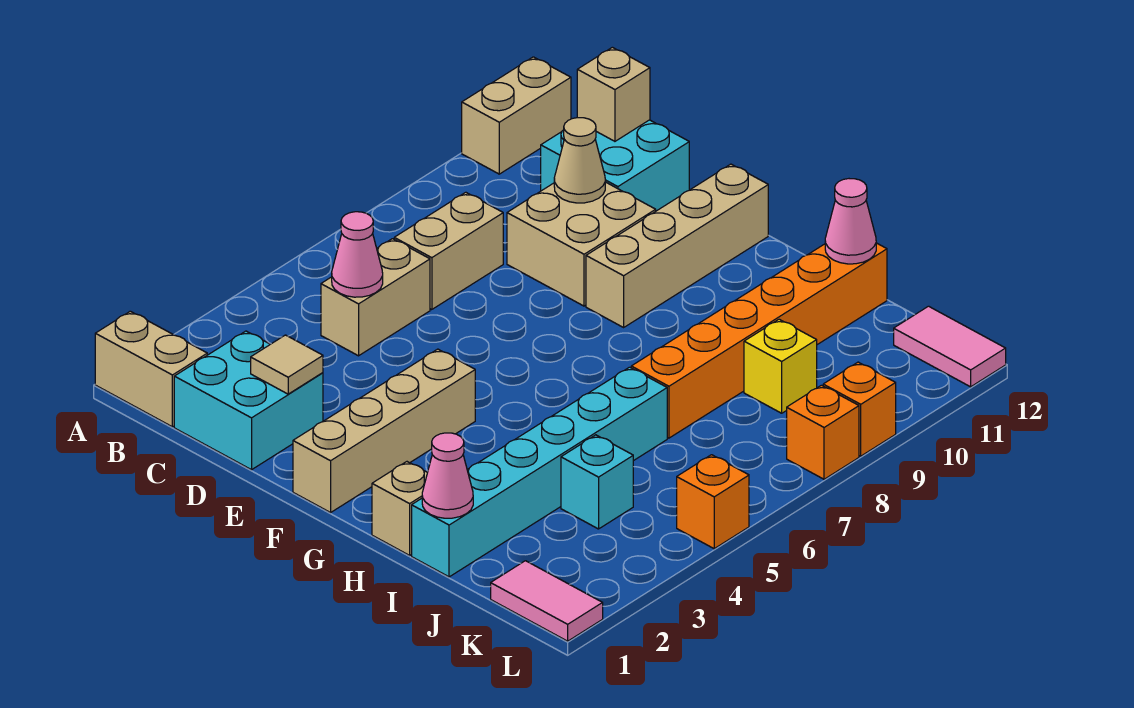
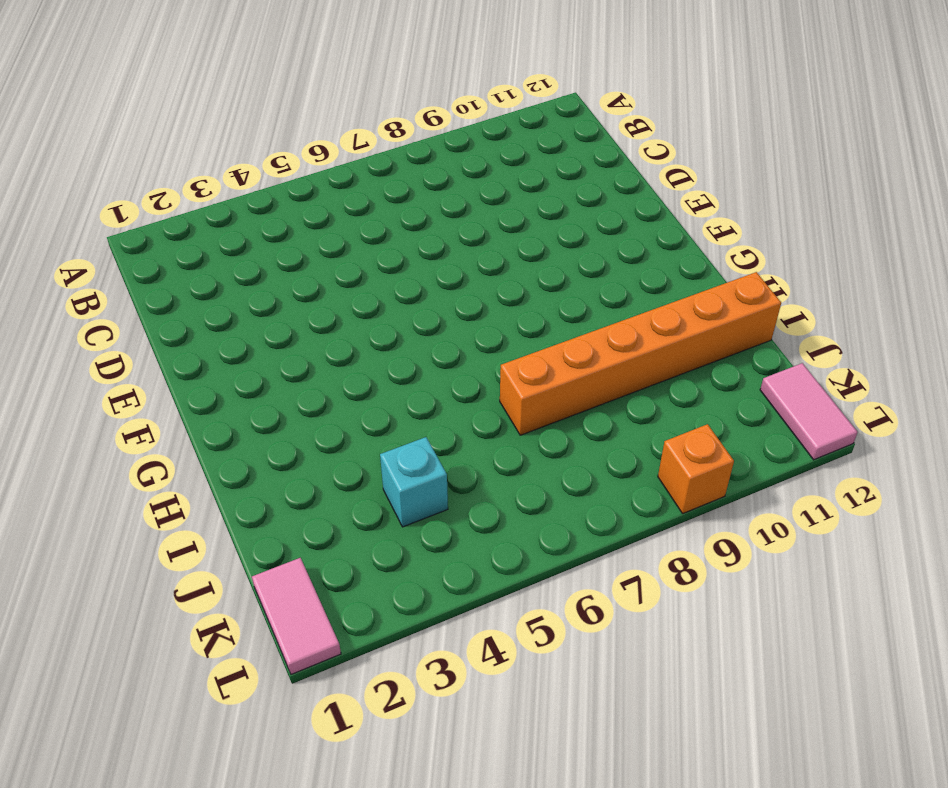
none -> tan brick A1:B1 level 1
none -> tan brick A11:A12 level 1
none -> cyan brick C1:D2 level 1

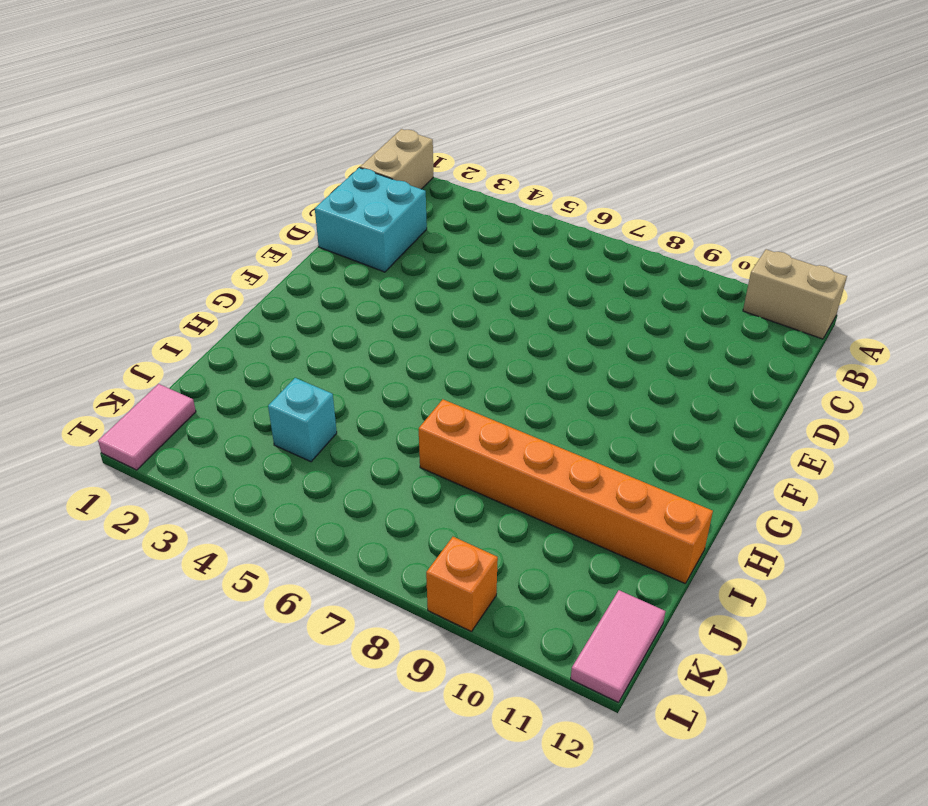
none -> tan brick C5:C6 level 1
none -> tan brick C7:C8 level 1
none -> cyan brick C11:D12 level 1

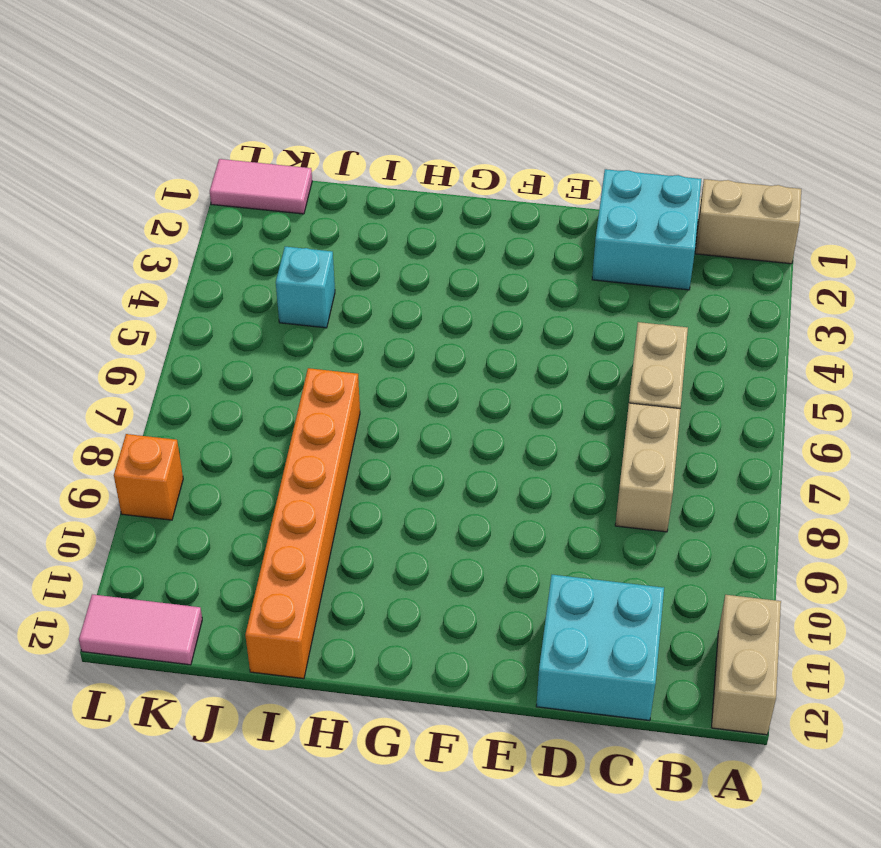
none -> tan brick D9:E10 level 1
none -> tan brick F1:F4 level 1
none -> tan brick F9:F12 level 1

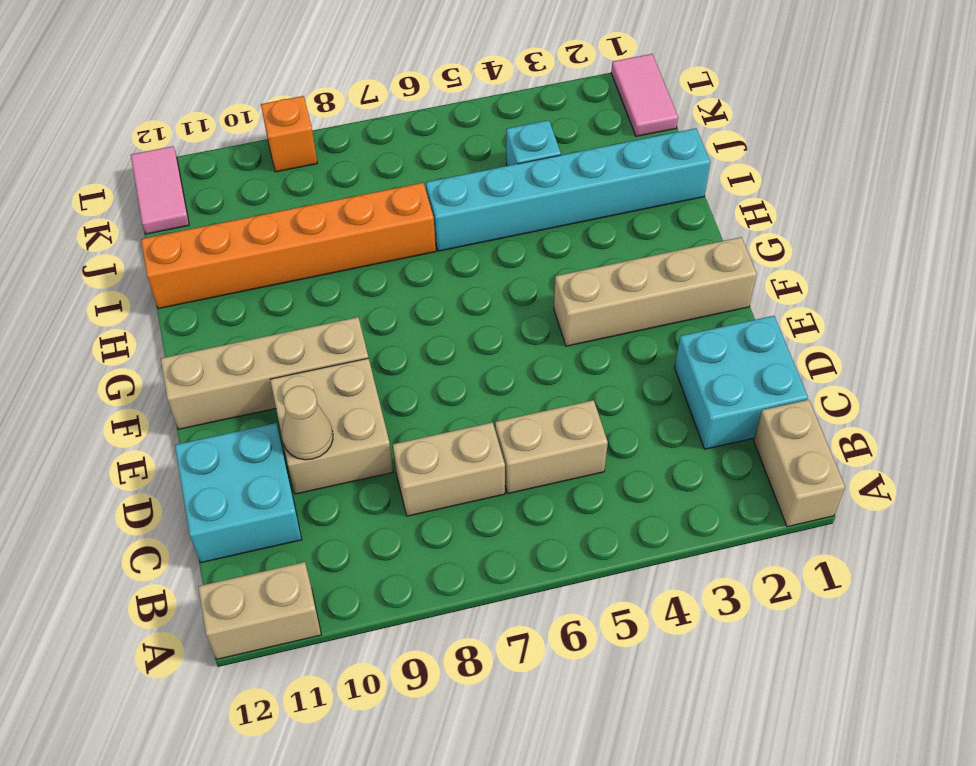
none -> tan brick H1 level 1
none -> yellow brick J9 level 1
none -> orange brick L5 level 1

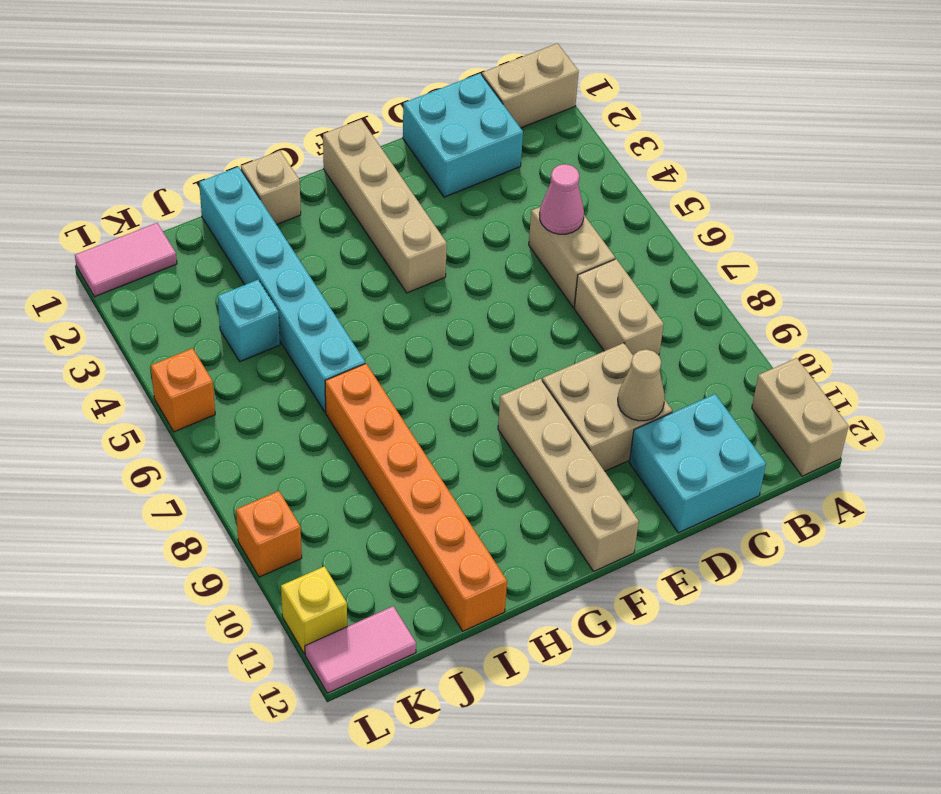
yellow brick L11 level 1 -> yellow brick J9 level 1
none -> orange brick L8 level 1
none -> tan brick C12 level 2
none -> tan tile D2 level 2

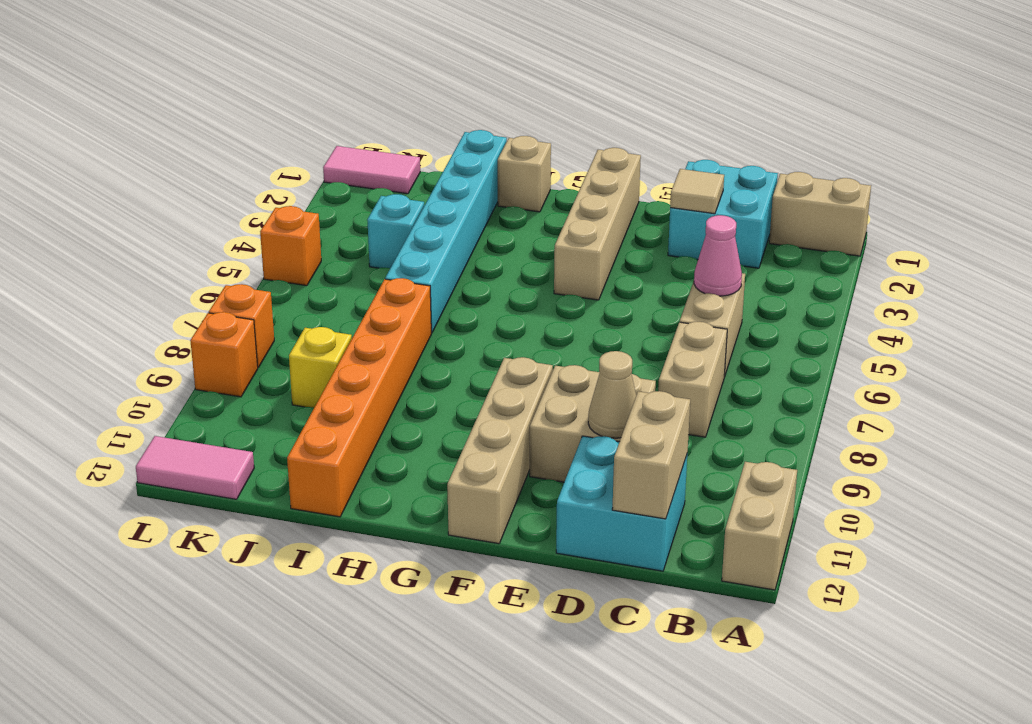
tan brick C11:C12 level 2 -> tan brick C12 level 2
none -> pink cone I1 level 2
none -> pink cone I12 level 2

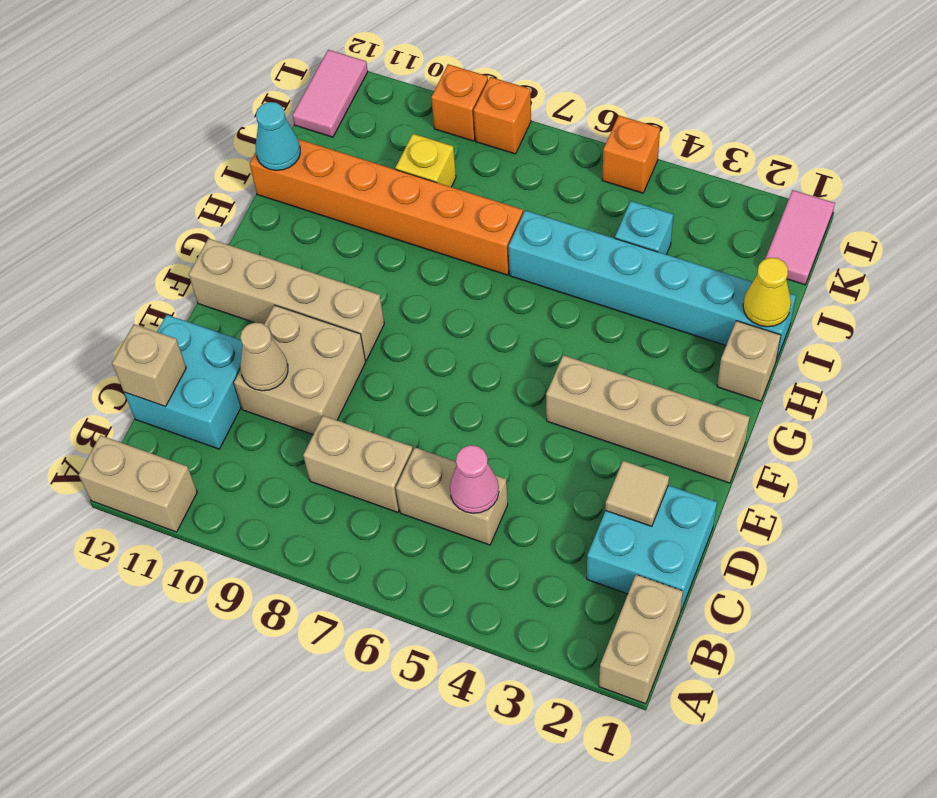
yellow cone I1 level 2 -> pink cone I1 level 2
cyan cone I12 level 2 -> pink cone I12 level 2

